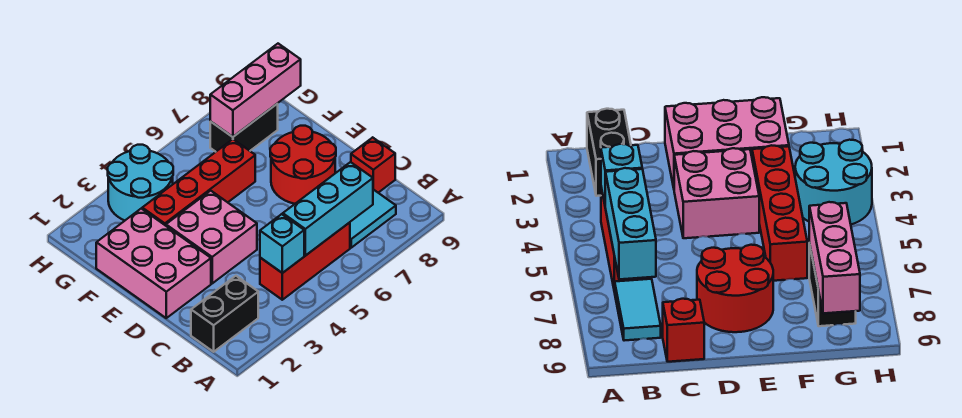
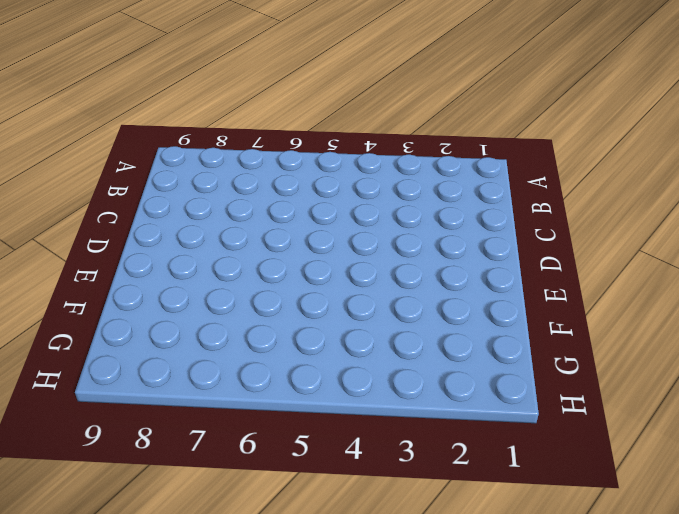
none -> black brick B1:B2 level 1
none -> red brick B4:B6 level 1
none -> cyan tile B7:B8 level 1

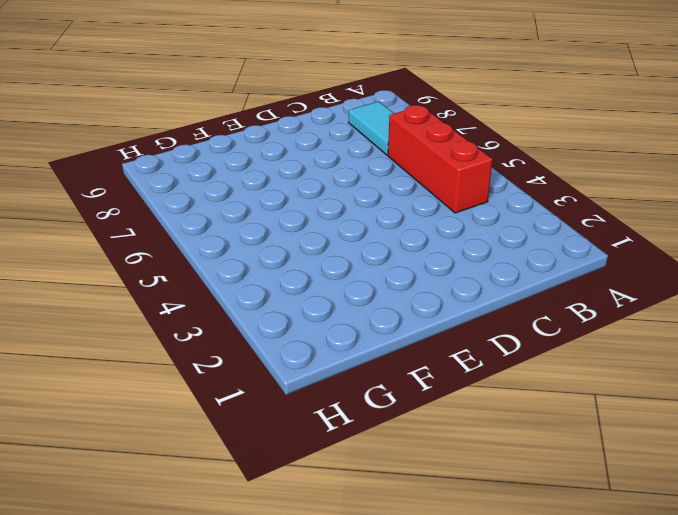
none -> black brick B1:B2 level 1
none -> red brick C9 level 1
none -> pink brick D1:F2 level 1

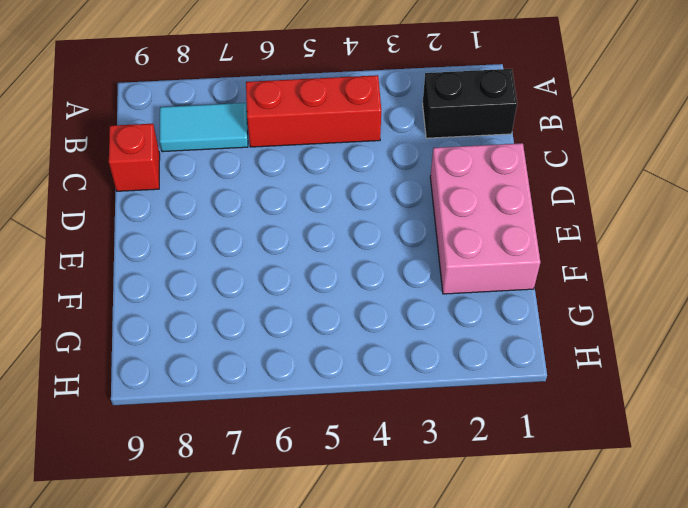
none -> pink brick D3:E4 level 1
none -> red round brick D7:E8 level 1
none -> red brick F3:F6 level 1

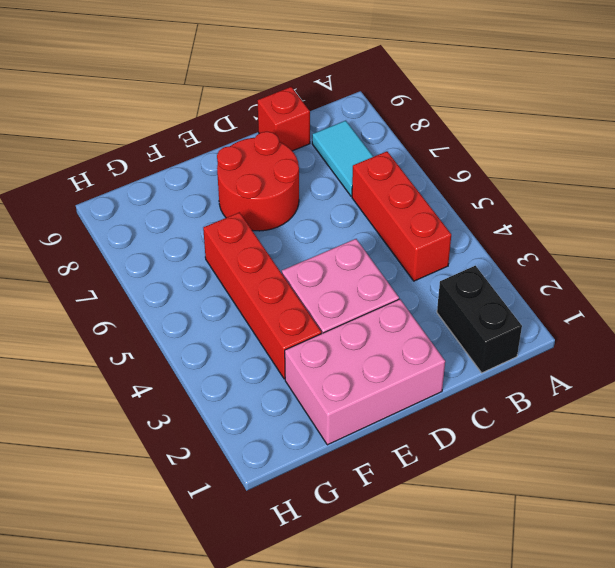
none -> cyan round brick G3:H4 level 1
none -> black brick G7:G8 level 1
none -> cyan brick B4 level 2

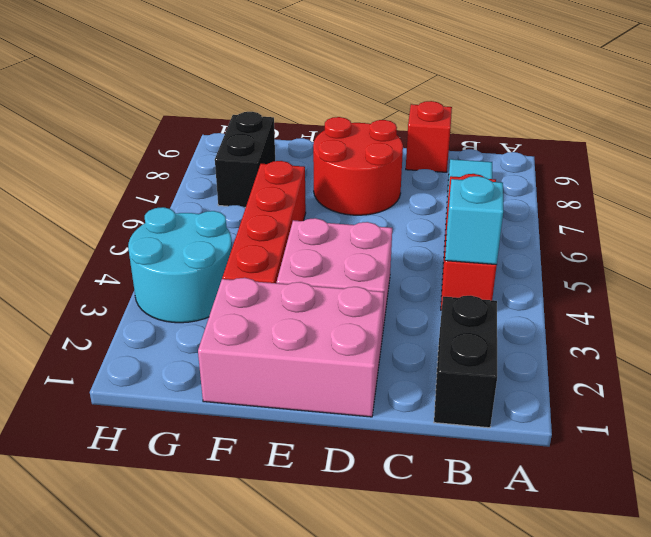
none -> cyan brick B5:B7 level 2
none -> pink brick G7:G9 level 2

